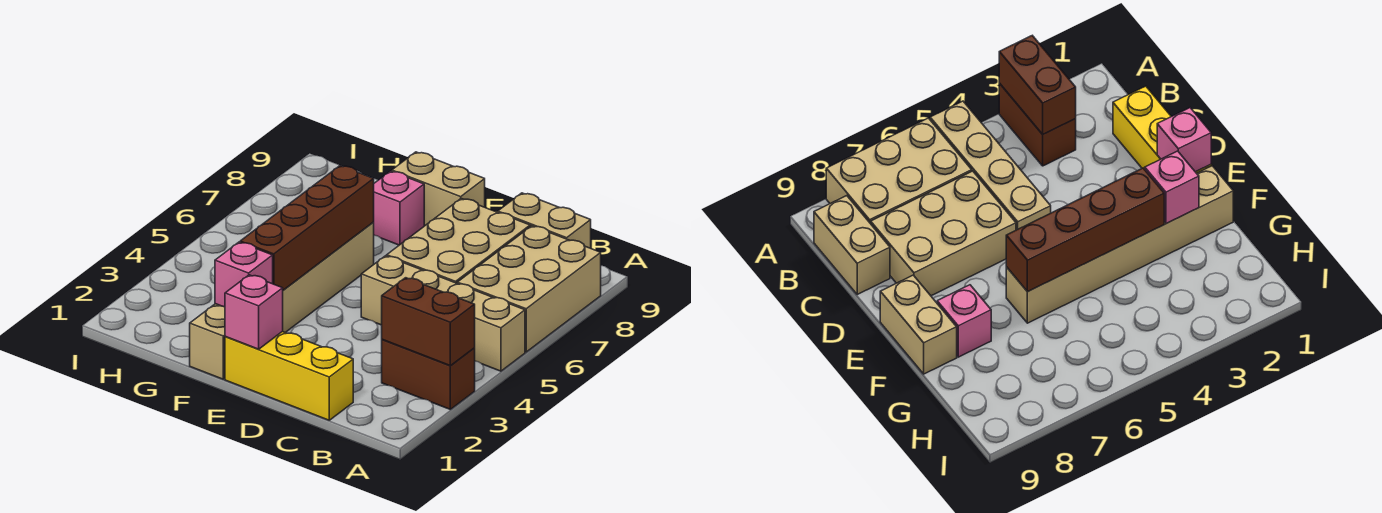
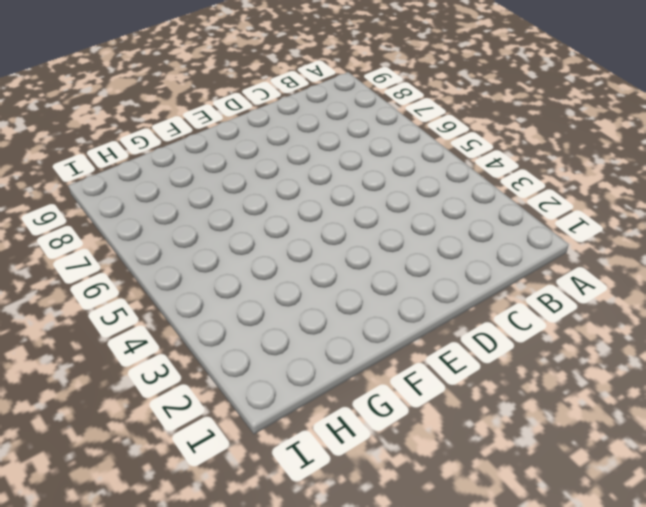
none -> brown brick A3:B3 level 1
none -> tan brick A5:D5 level 1
none -> tan brick A6:B8 level 1

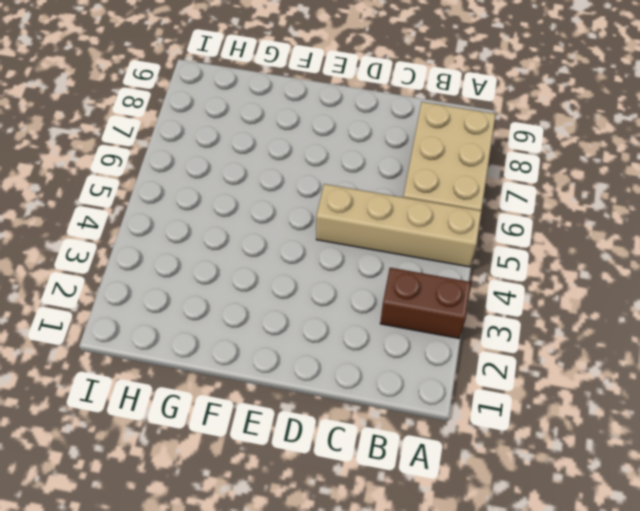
none -> tan brick B9:C9 level 1
none -> yellow brick C1:E1 level 1
none -> tan brick C6:D8 level 1

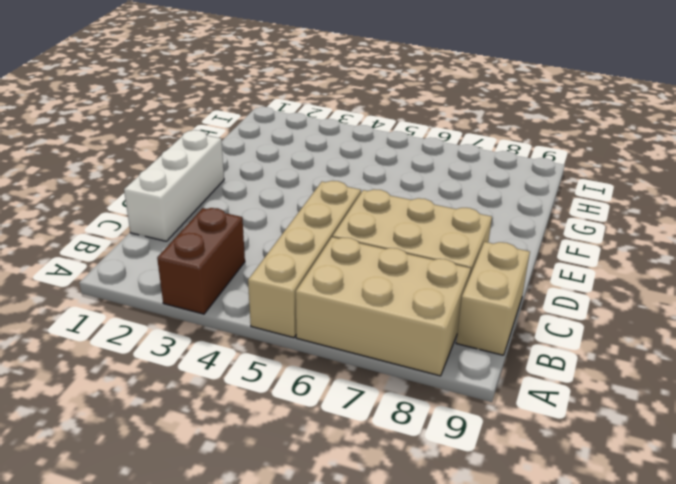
white brick C1:E1 level 1 -> yellow brick C1:E1 level 1
none -> tan brick E9:F9 level 1
none -> tan brick F1:F6 level 1
none -> pink brick F8 level 1

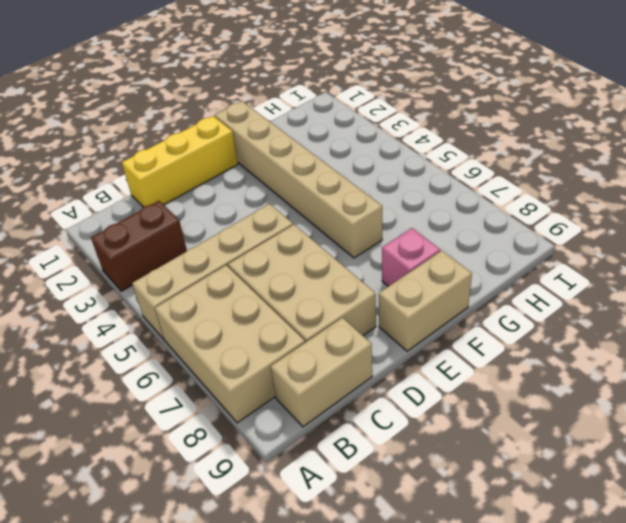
none -> brown brick A3:B3 level 2
none -> pink brick E1 level 2
none -> pink brick F2 level 2

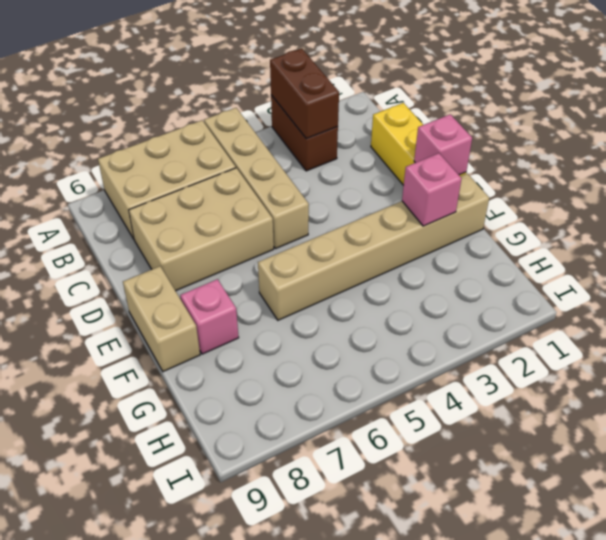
none -> tan brick B9:C9 level 1
none -> brown brick F3:F6 level 2

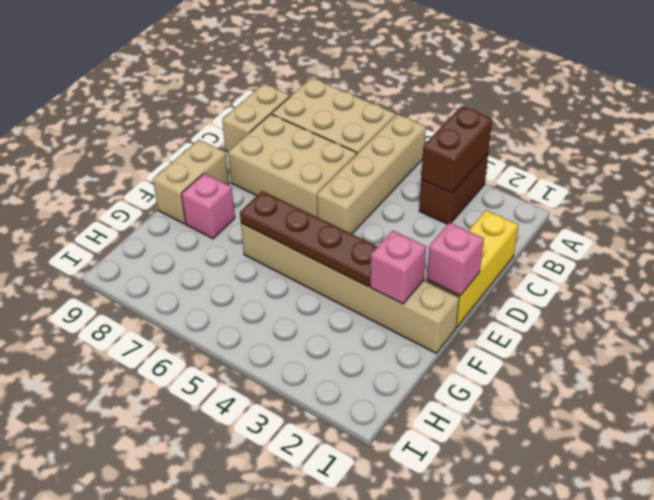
brown plate F3:F6 level 2 -> brown brick F3:F6 level 2

